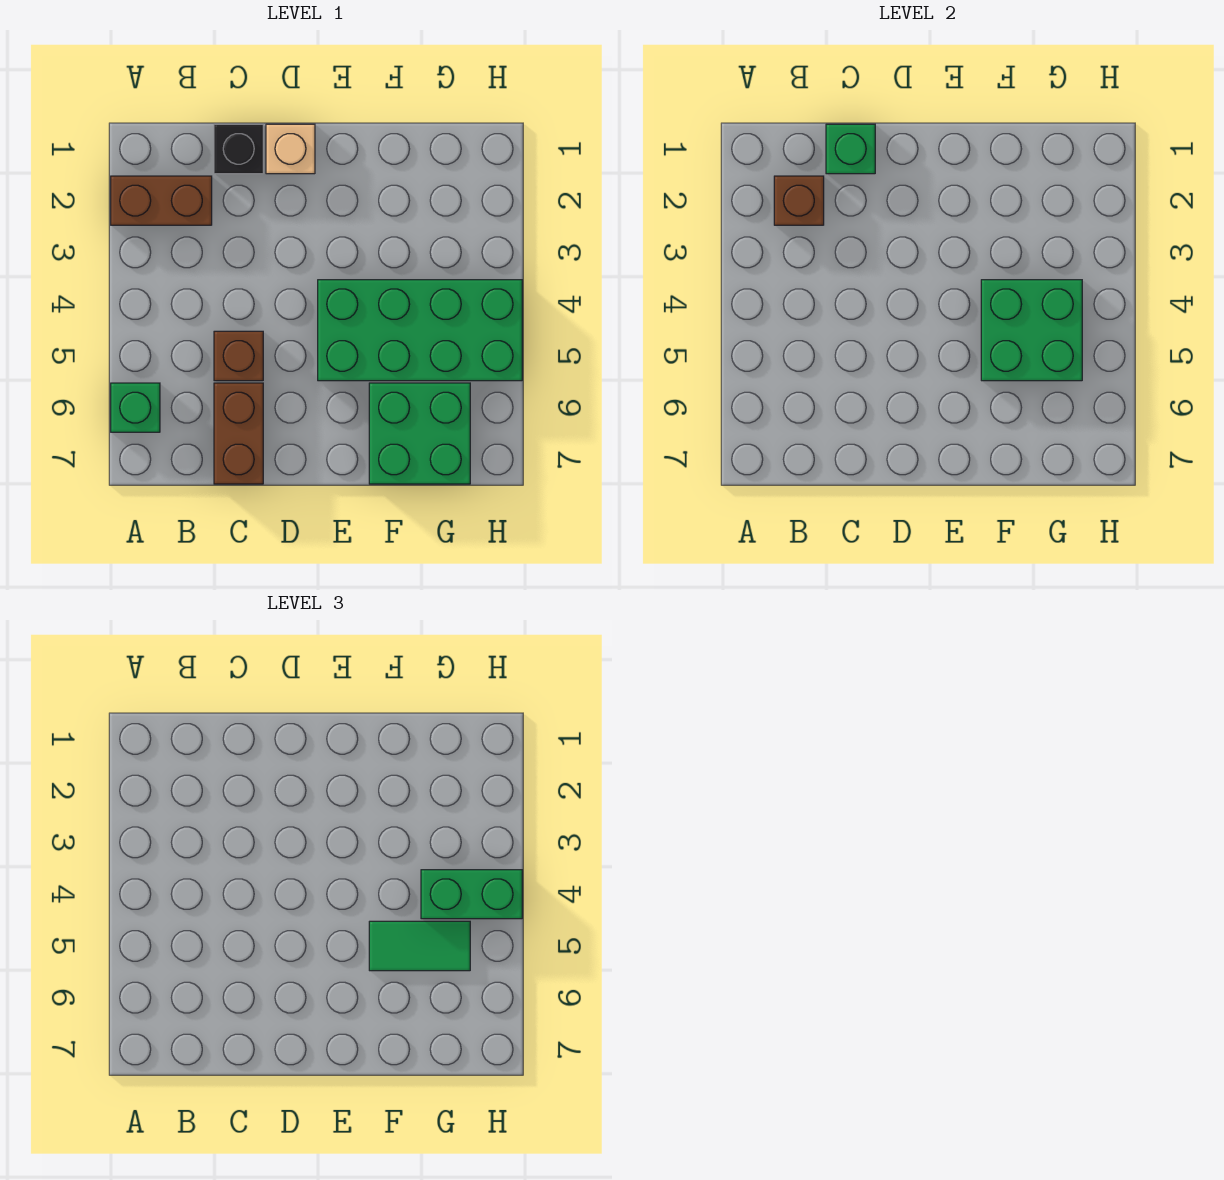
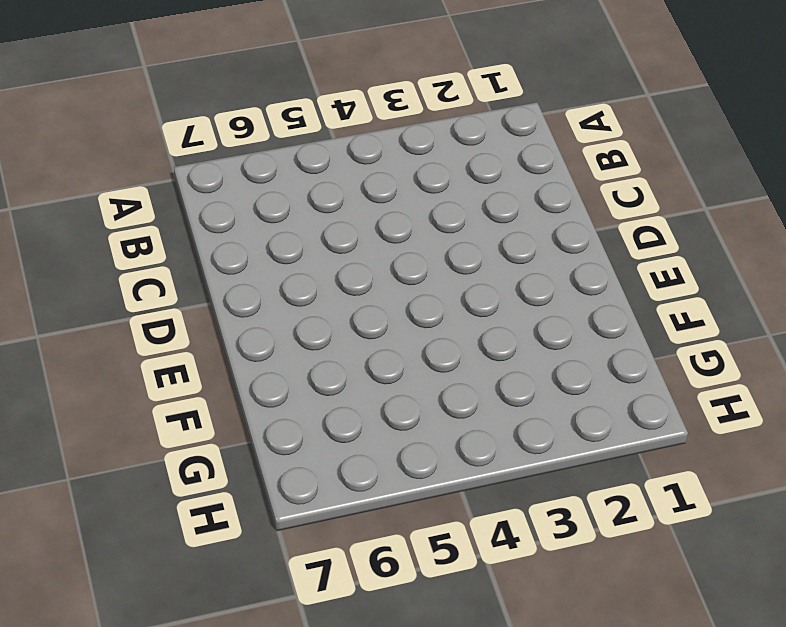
none -> brown brick A2:B2 level 1
none -> green brick A6 level 1
none -> black brick C1 level 1

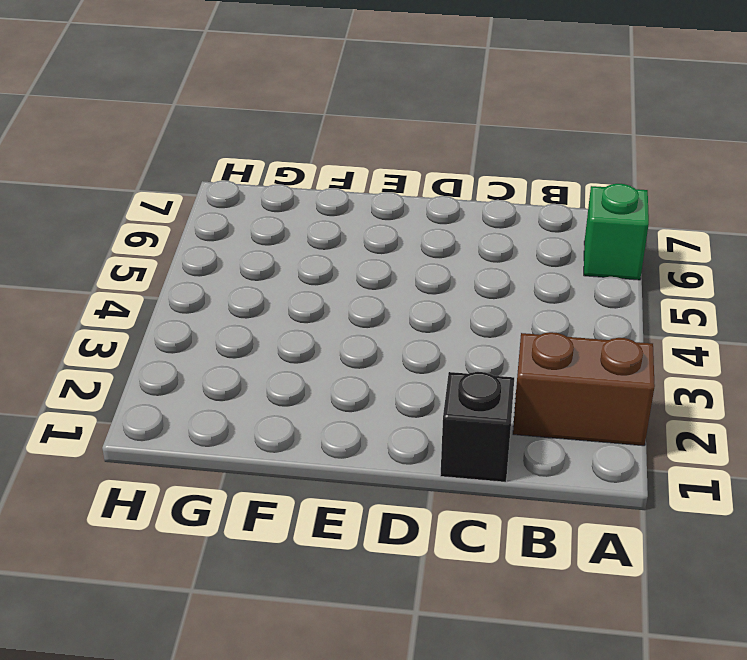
none -> brown brick C5 level 1
none -> brown brick C6:C7 level 1
none -> tan brick D1 level 1

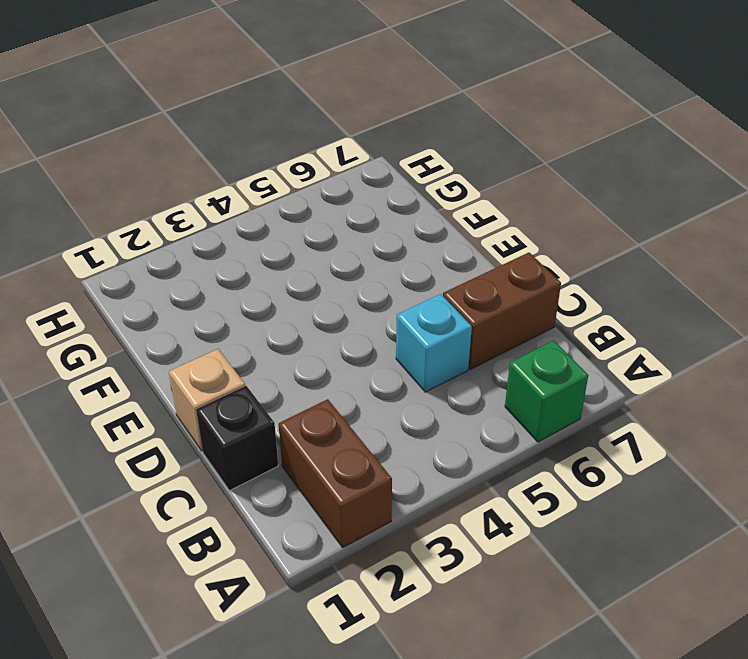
cyan brick C5 level 1 -> brown brick C5 level 1
none -> green brick E4:H5 level 1
none -> green brick F6:G7 level 1
none -> brown brick B2 level 2

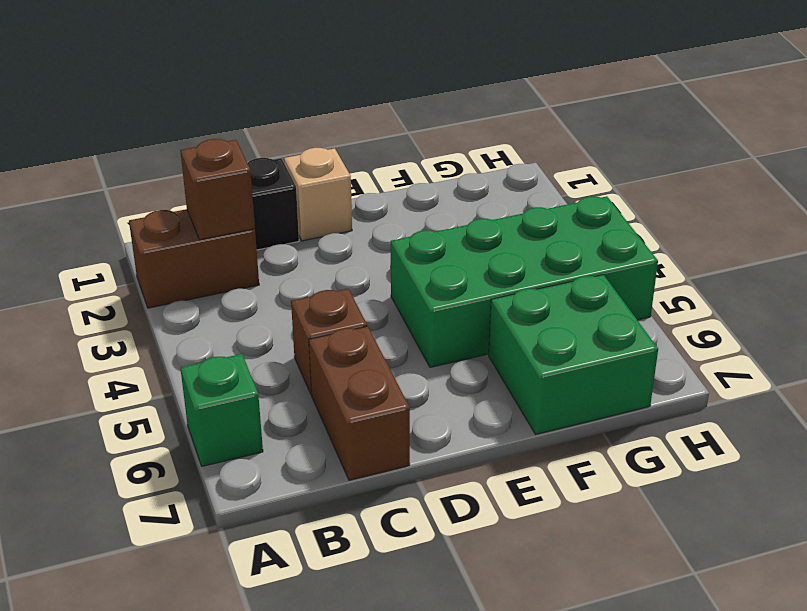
none -> green brick C1 level 2
none -> green brick F4:G5 level 2
none -> green tile F5:G5 level 3

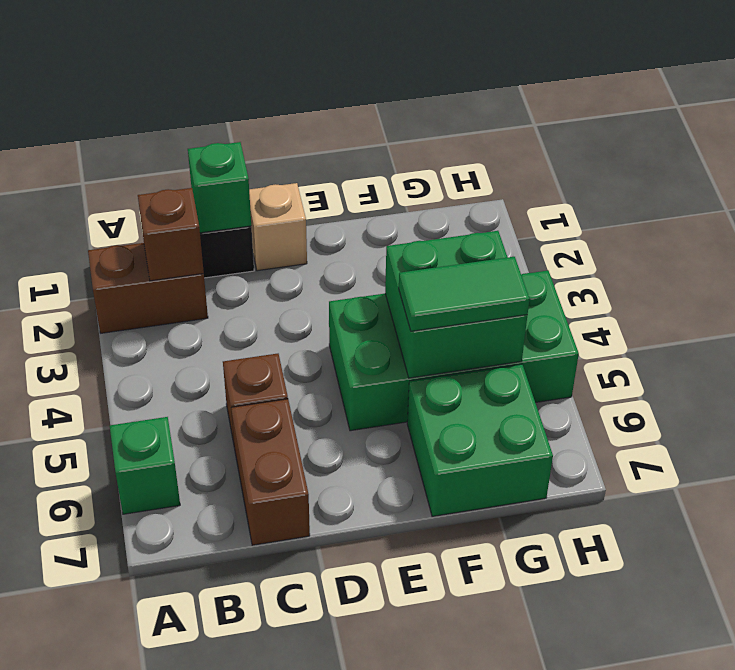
none -> green brick G4:H4 level 3

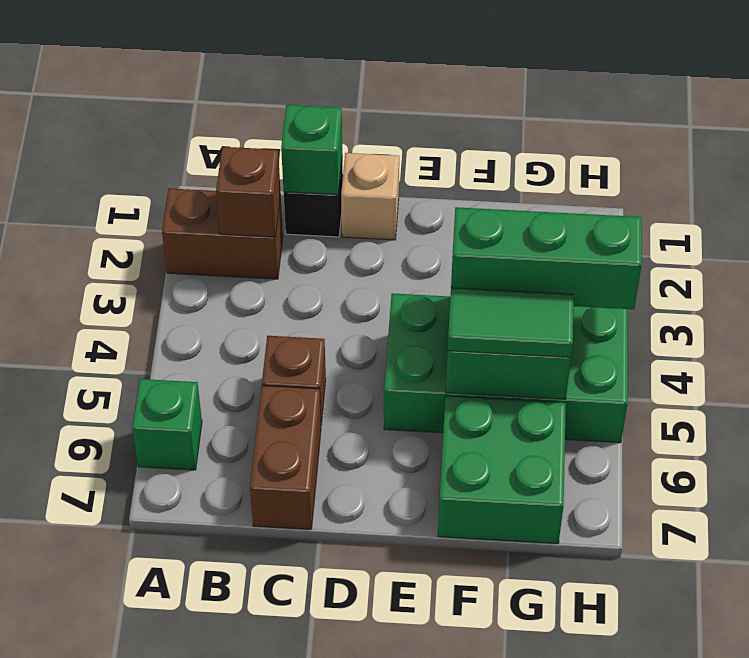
green brick F4:H4 level 3 -> green brick G4:H4 level 3

